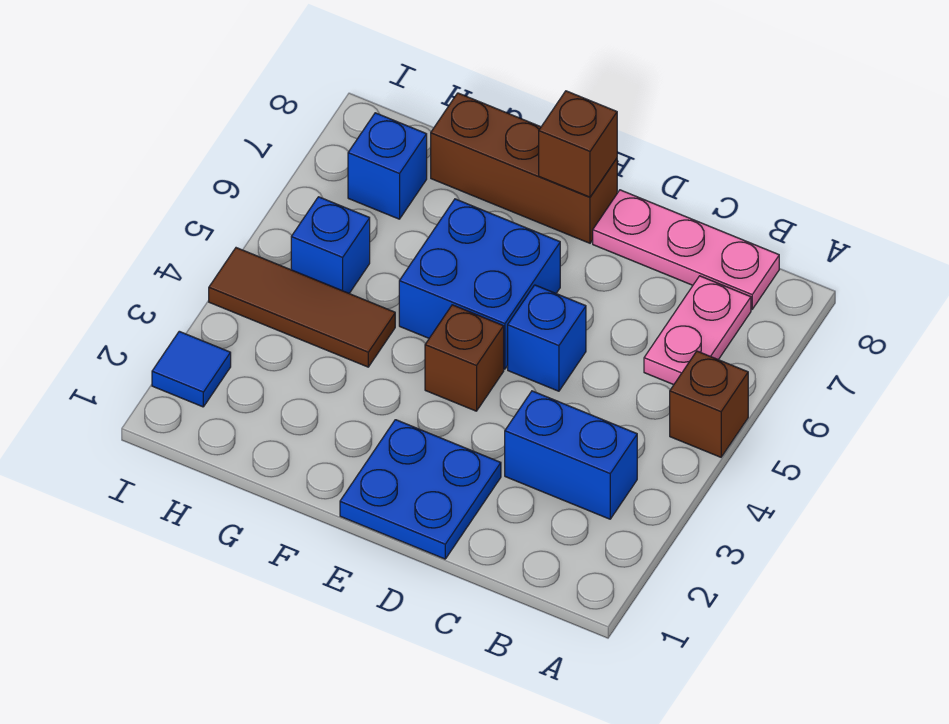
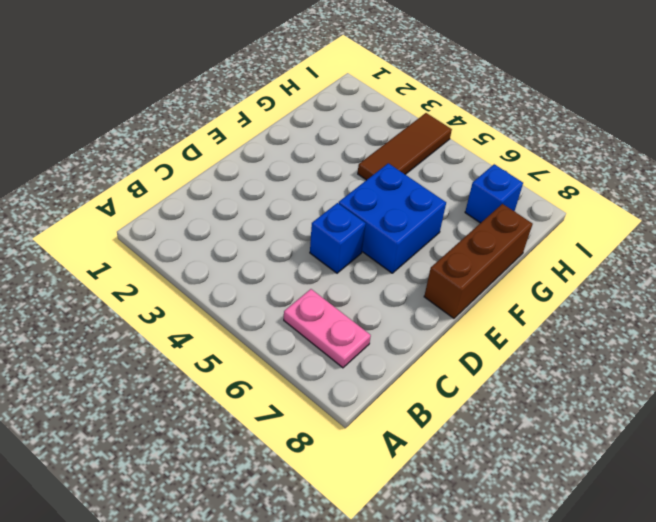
none -> brown brick A5 level 1
none -> blue brick B3:C3 level 1
none -> pink plate B8:D8 level 1

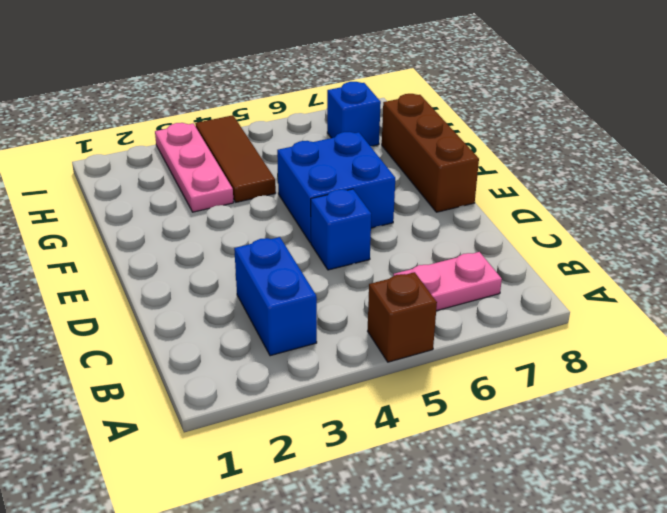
pink plate G3:I3 level 1 -> pink plate B8:D8 level 1
none -> blue plate D1:E2 level 1
none -> brown brick E4 level 1
none -> blue brick H5 level 1

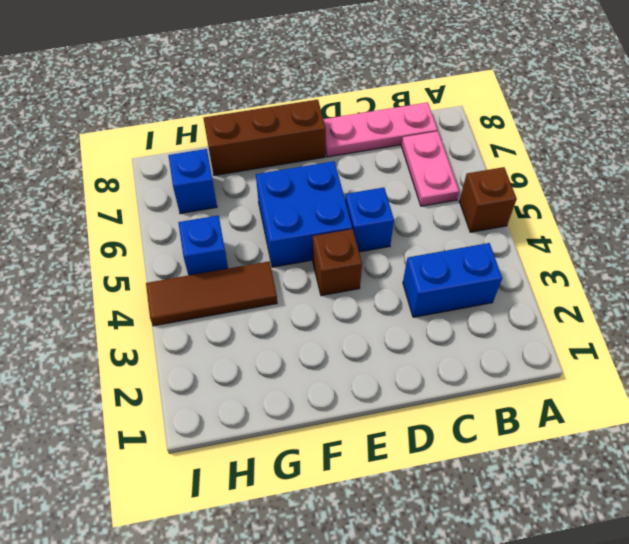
none -> blue plate D1:E2 level 1
none -> blue tile I2 level 1
none -> brown brick E8 level 2

